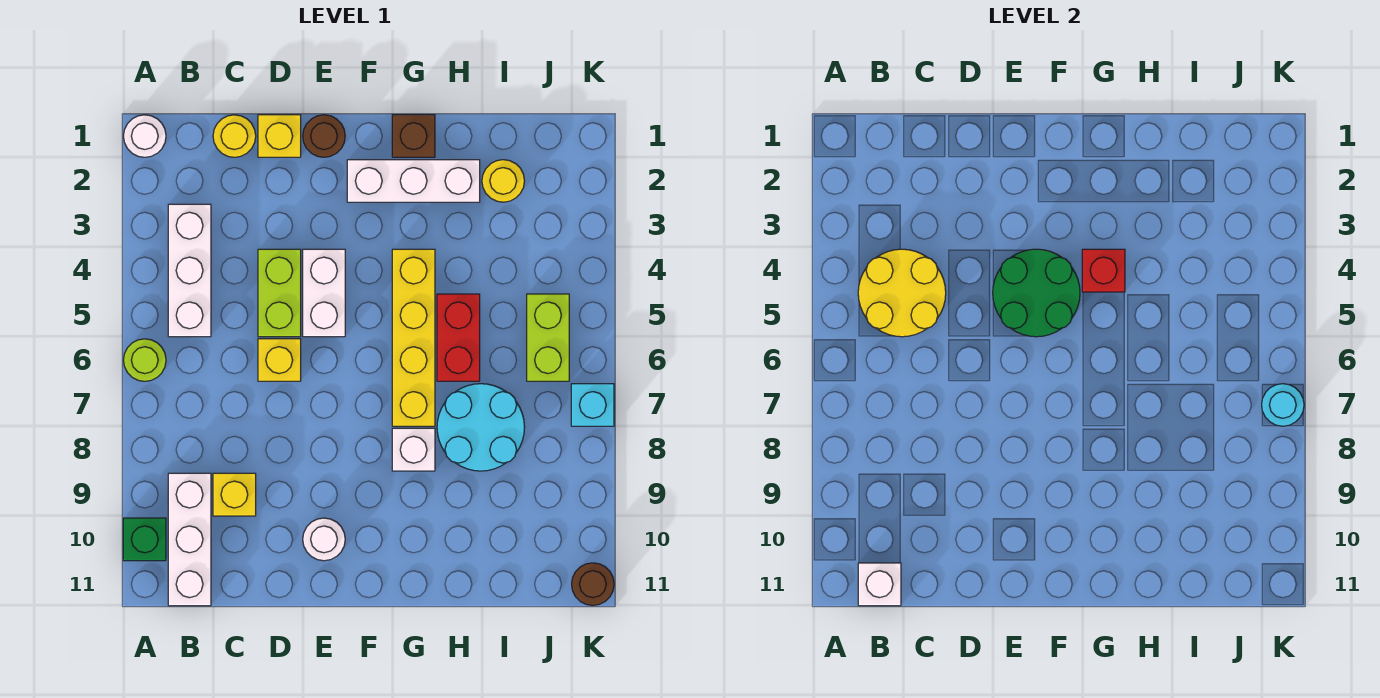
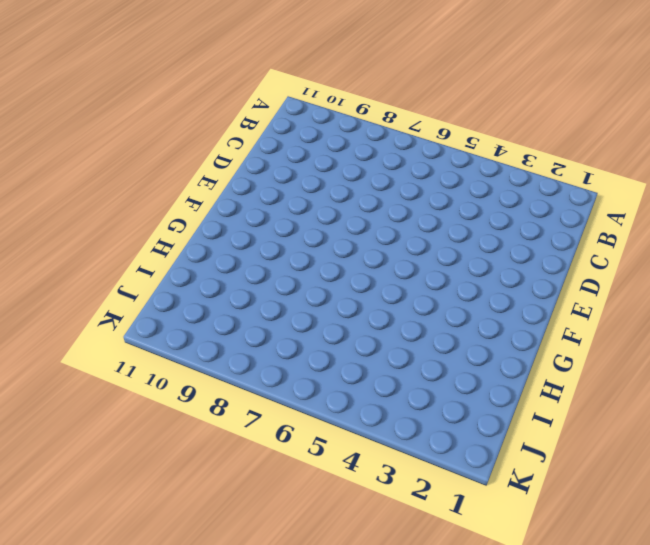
none -> white round brick A1 level 1
none -> lime round brick A6 level 1
none -> green brick A10 level 1

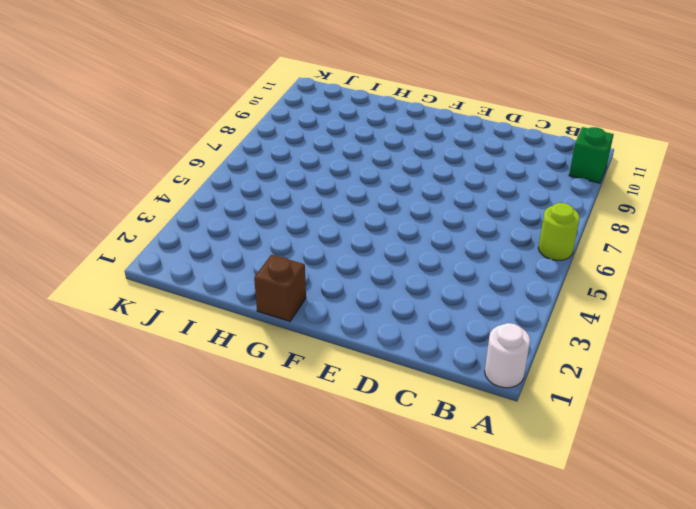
none -> white brick B3:B5 level 1
none -> white brick B9:B11 level 1
none -> yellow round brick C1 level 1

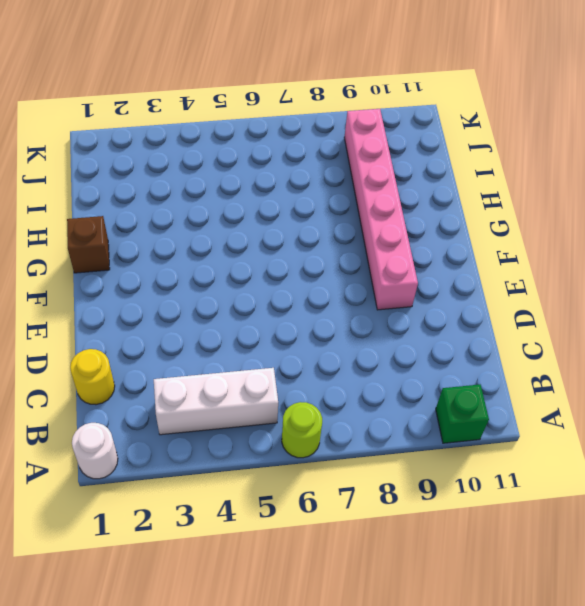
pink brick E9:J9 level 1 -> none
none -> white brick B9:B11 level 1
none -> yellow brick C9 level 1
none -> yellow brick D1 level 1

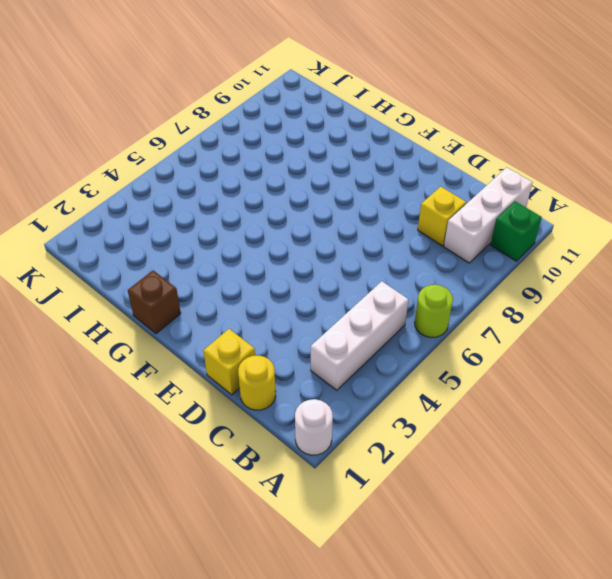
none -> lime brick D4:D5 level 1
none -> yellow brick D6 level 1
none -> brown round brick E1 level 1

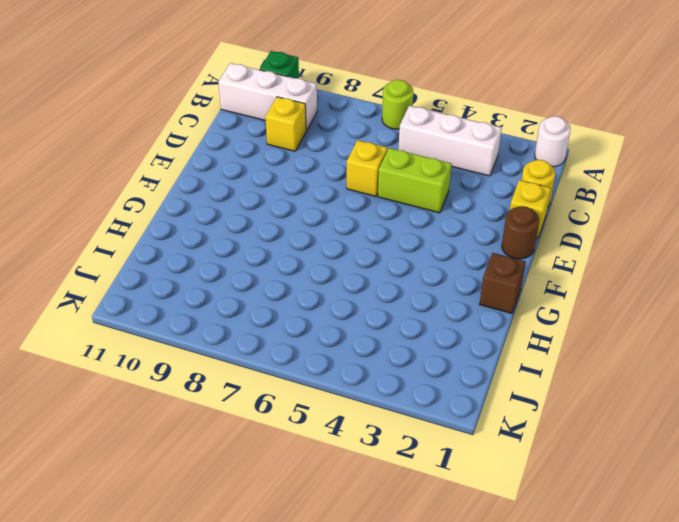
none -> white brick E4:E5 level 1
none -> white round brick E10 level 1
none -> white brick F2:H2 level 1

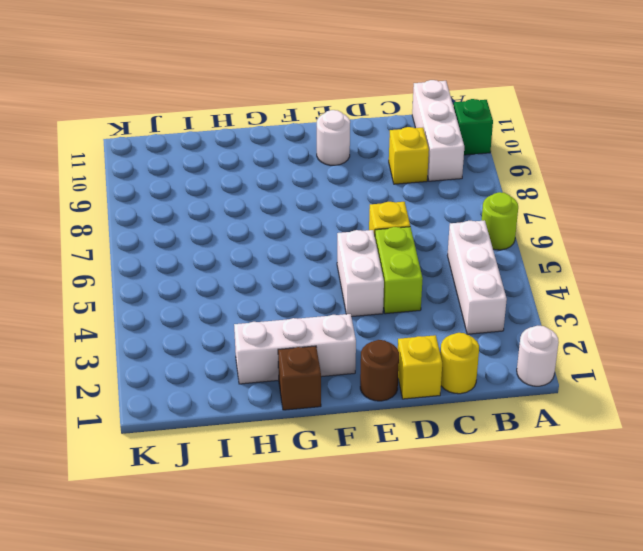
none -> yellow brick G4:G7 level 1
none -> white brick G8 level 1
none -> red brick H5:H6 level 1

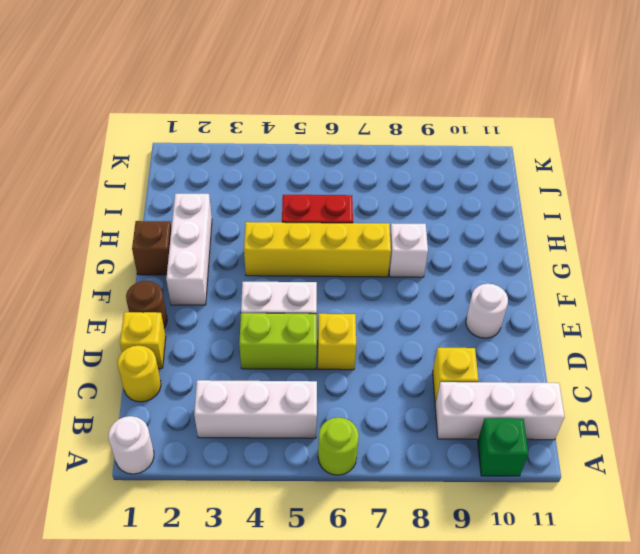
none -> cyan round brick H7:I8 level 1
none -> yellow round brick I2 level 1
none -> lime brick J5:J6 level 1

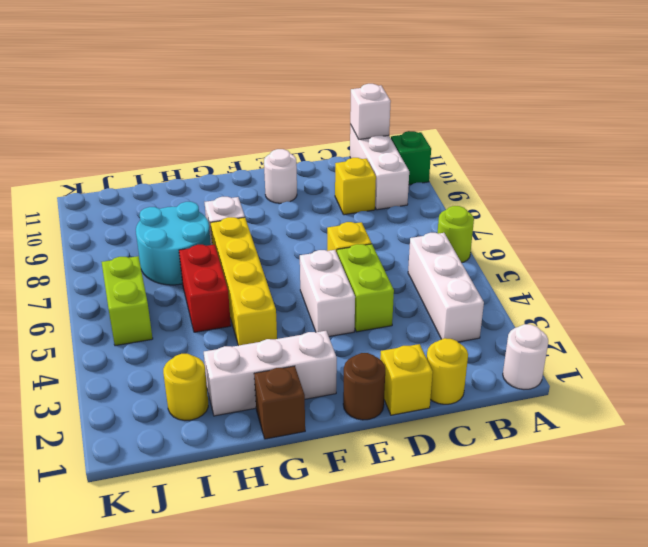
none -> cyan brick K7 level 1
none -> brown round brick K11 level 1
none -> yellow round brick B4:C5 level 2

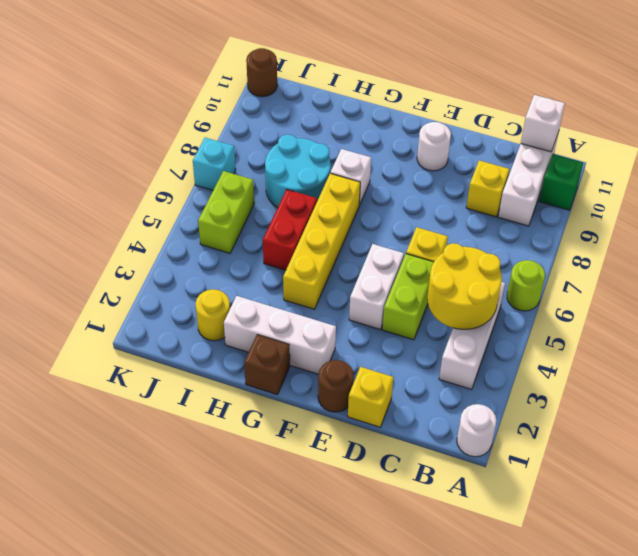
none -> yellow round brick C1 level 1
none -> green round brick E4:F5 level 2
none -> red brick G4 level 2

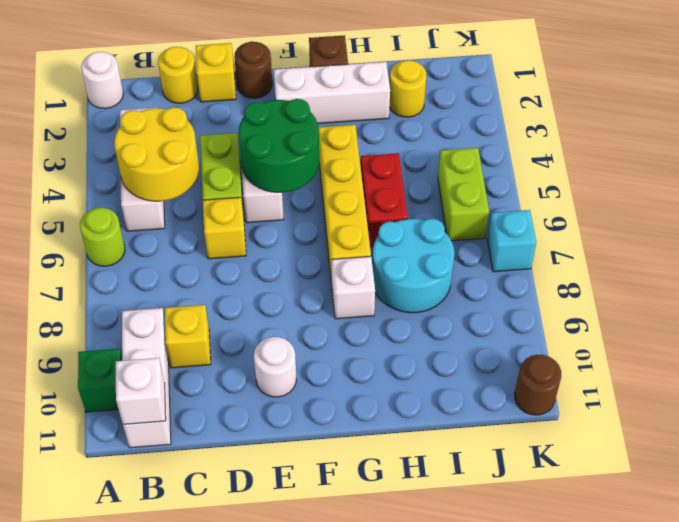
none -> red brick G4 level 2
none -> cyan round brick K7 level 2

